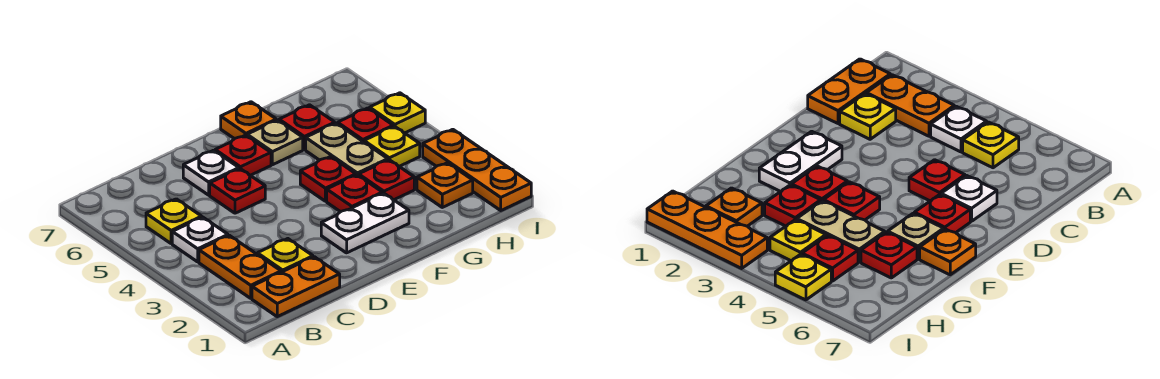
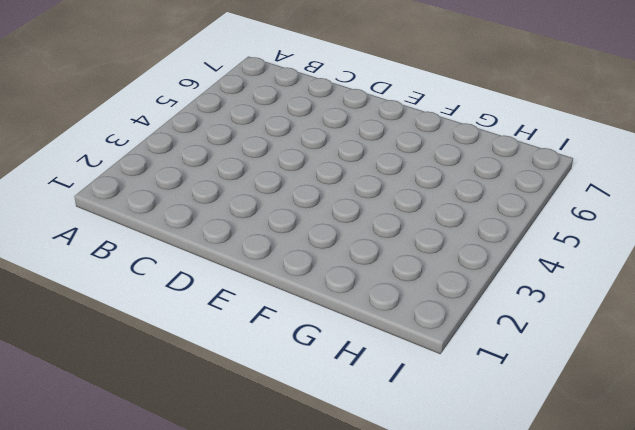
none -> orange plate B1:C1 level 1
none -> orange plate B2:B3 level 1
none -> white plate B4 level 1

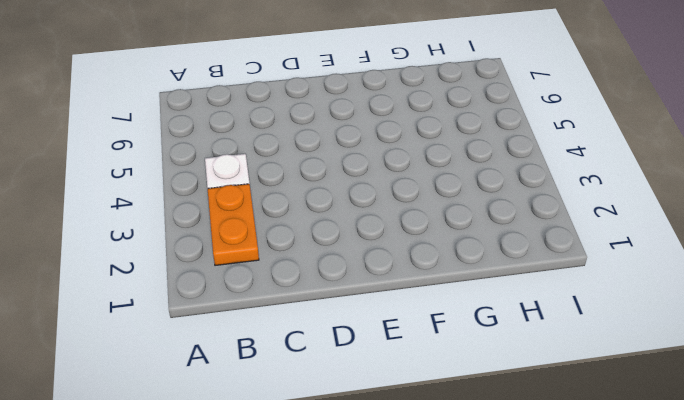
none -> orange plate B1:C1 level 1
none -> yellow plate B5 level 1
none -> yellow plate C2 level 1

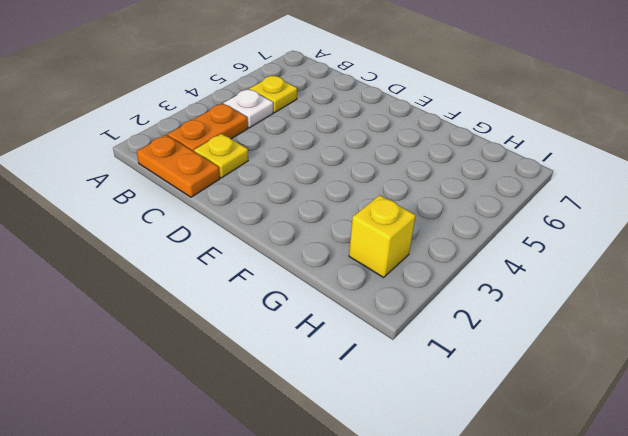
yellow brick H2 level 1 -> orange plate H2 level 1
none -> red plate D5 level 1
none -> white plate D6 level 1
none -> white plate E2:F2 level 1

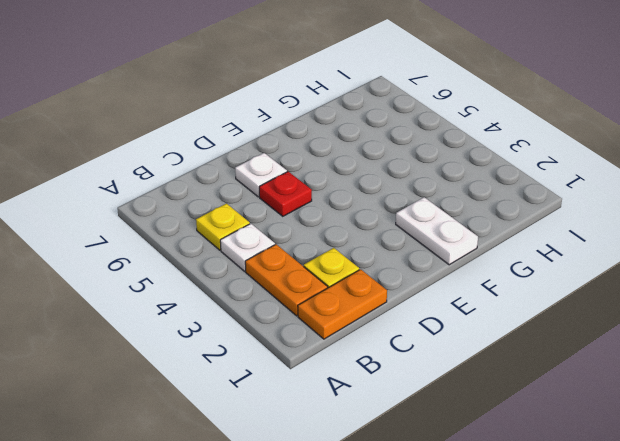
white plate F1:F2 level 1 -> white plate E2:F2 level 1
none -> red plate E6 level 1
none -> red plate F3 level 1
none -> red plate F4 level 1

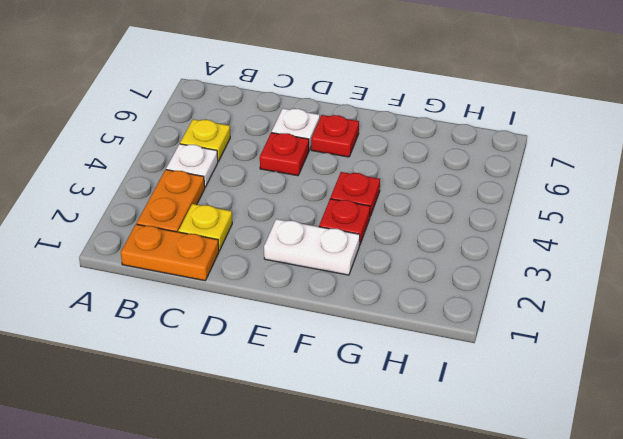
none -> tan plate F6 level 1
none -> orange plate F7 level 1
none -> red plate G3 level 1

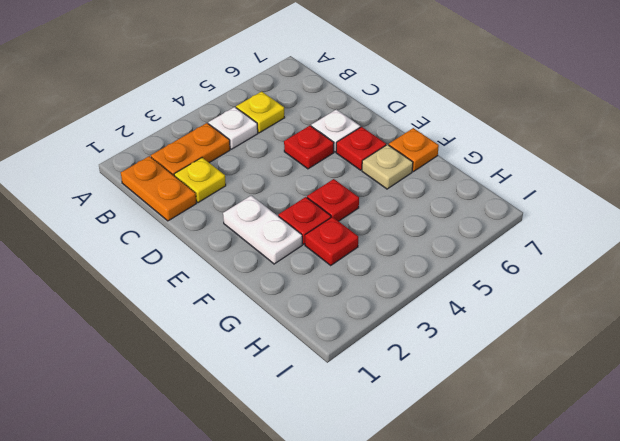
none -> tan plate G4:G5 level 1
none -> red plate G6 level 1
none -> orange plate H2 level 1

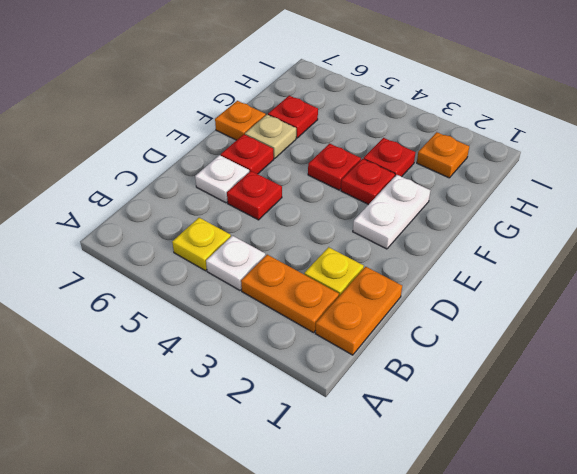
none -> tan plate G4:G5 level 1
none -> yellow plate H4 level 1
none -> red plate H5 level 1

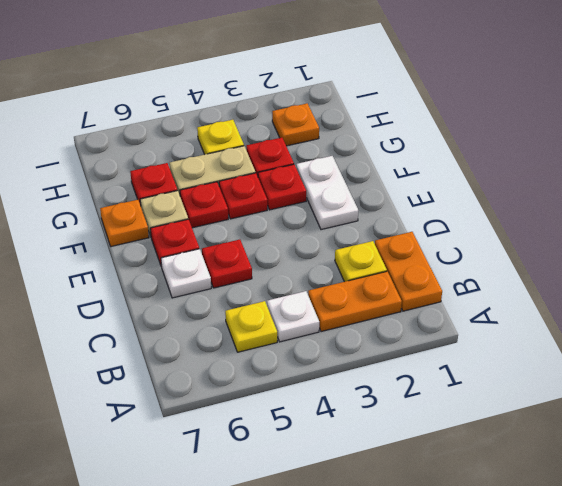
red plate F5 level 1 -> red plate H5 level 1
none -> orange plate I1:I3 level 1
none -> yellow plate I5 level 1

